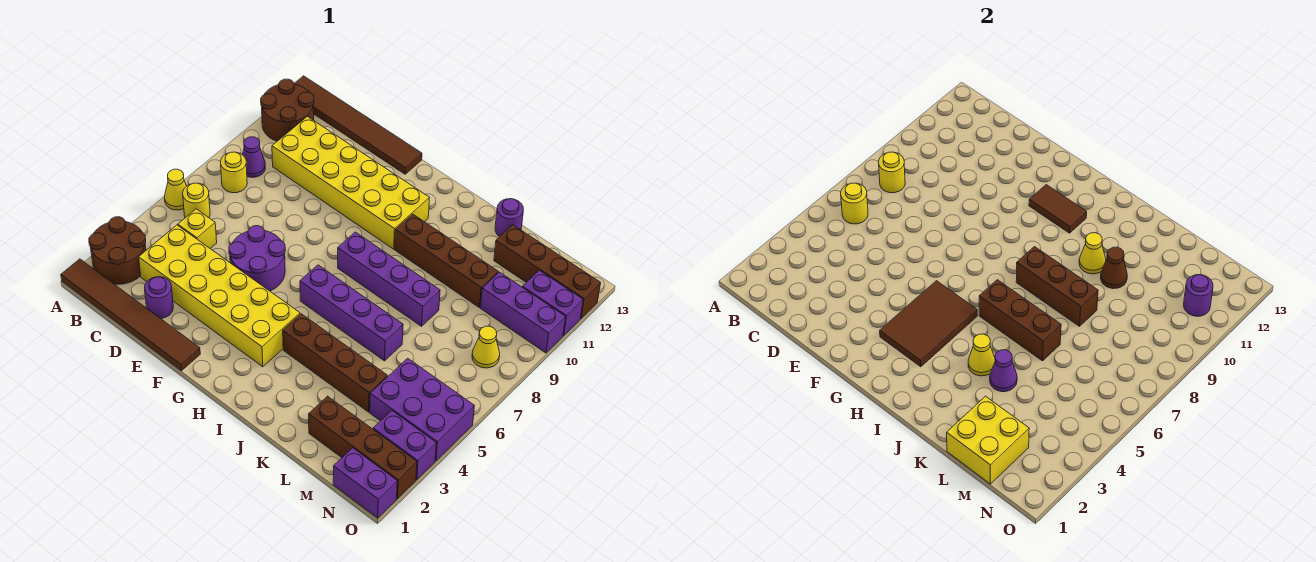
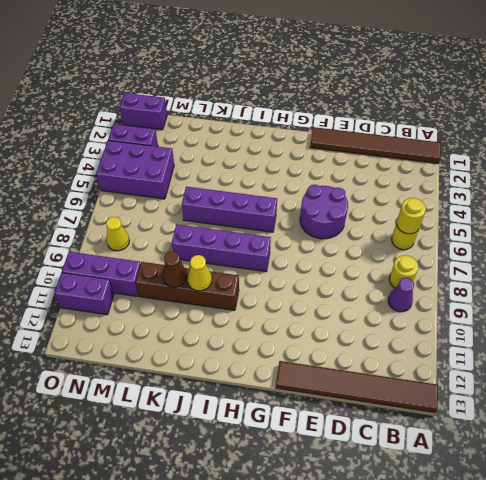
none -> brown round brick A2:B3 level 1
none -> yellow cone A6 level 1
none -> brown round brick A11:B12 level 1
none -> yellow brick C3:H4 level 1

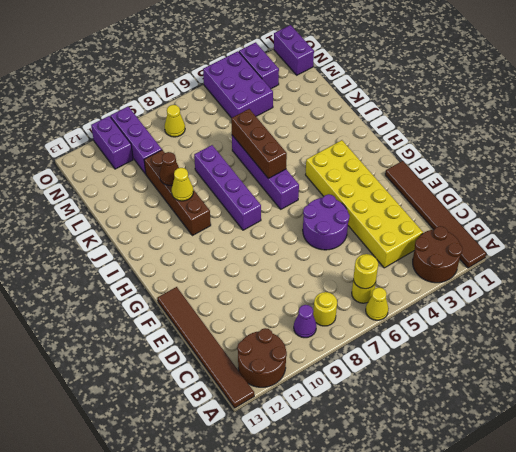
none -> yellow brick C5 level 1
none -> yellow brick C10:H11 level 1
none -> purple round brick D2 level 1
none -> brown brick I4:L4 level 1

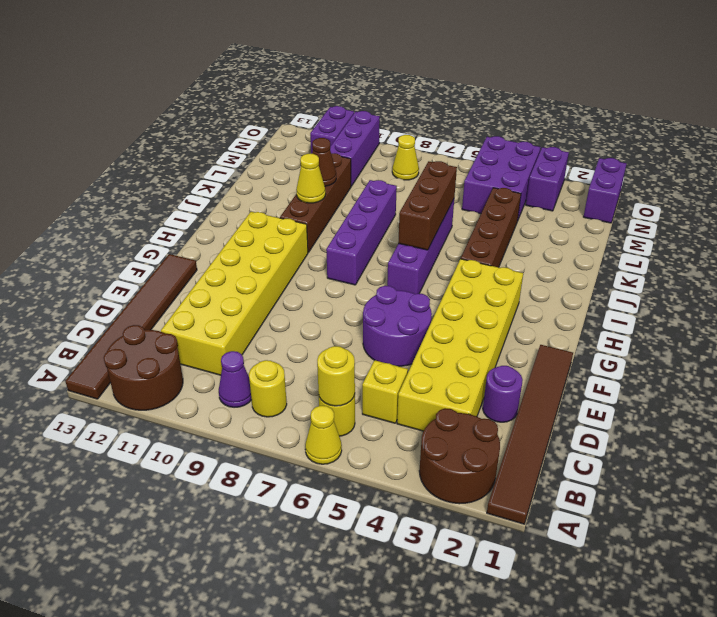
none -> purple round brick K13 level 1
none -> brown brick L2:O2 level 1
none -> brown brick L12:O12 level 1
none -> yellow round brick B8 level 2

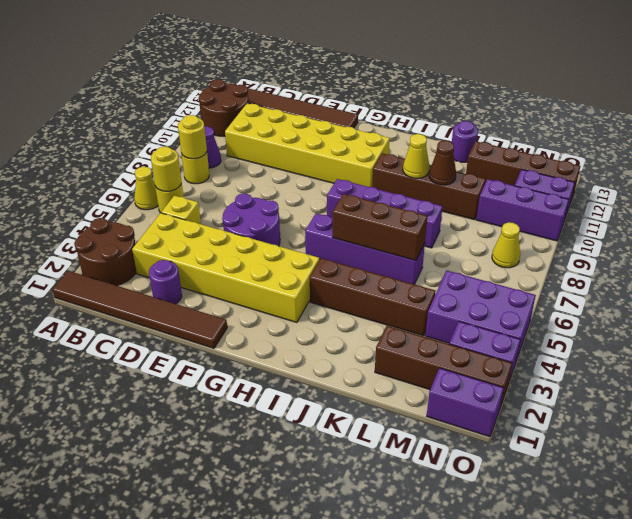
none -> brown tile G3:H5 level 2
none -> brown tile G11:H11 level 2
none -> brown brick I8:K8 level 2
none -> yellow cone J4 level 2

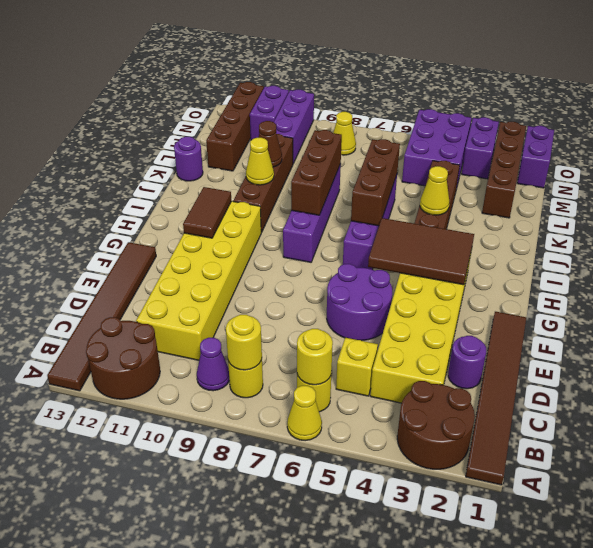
none -> purple cone K4 level 2
none -> yellow brick L1:M2 level 2
none -> purple round brick N11 level 2

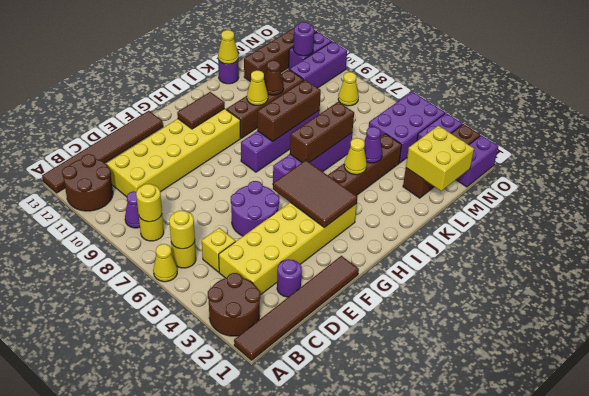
yellow cone K13 level 2 -> none

